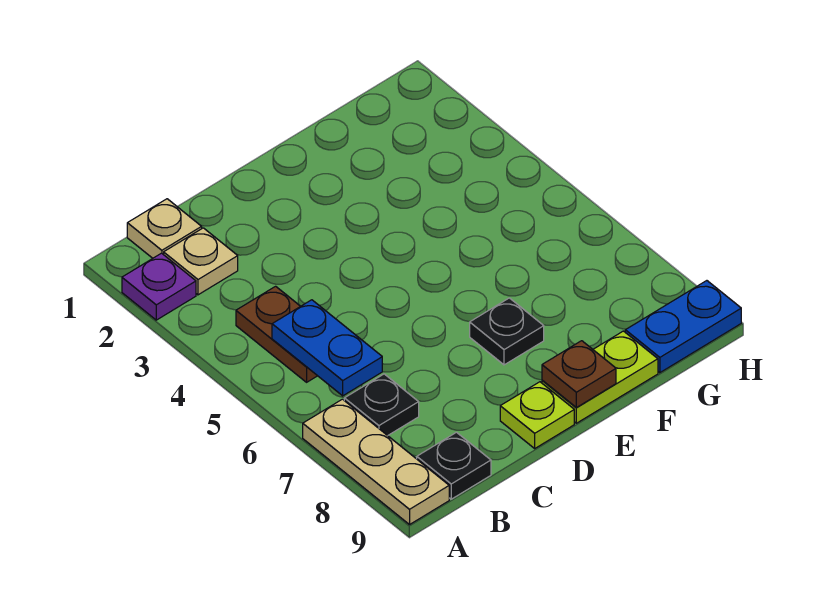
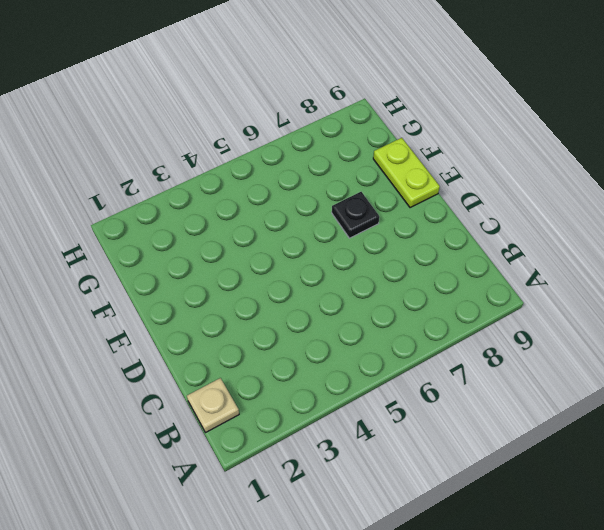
none -> purple plate A2 level 1
none -> tan plate A7:A9 level 1
none -> tan plate B2 level 1

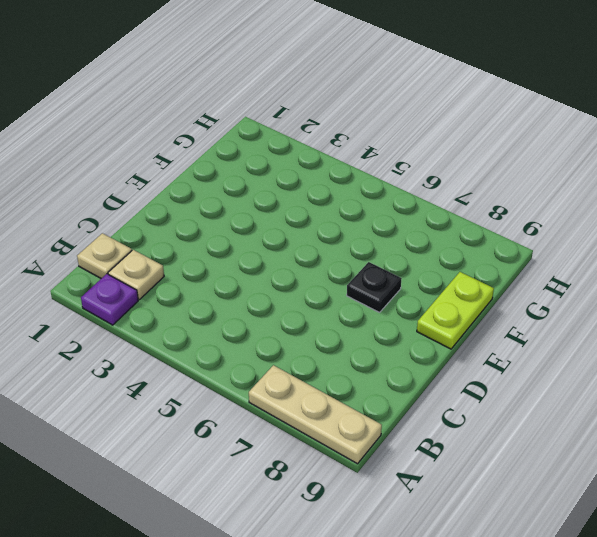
none -> brown plate B4:B5 level 1
none -> black plate B7 level 1
none -> black plate B9 level 1

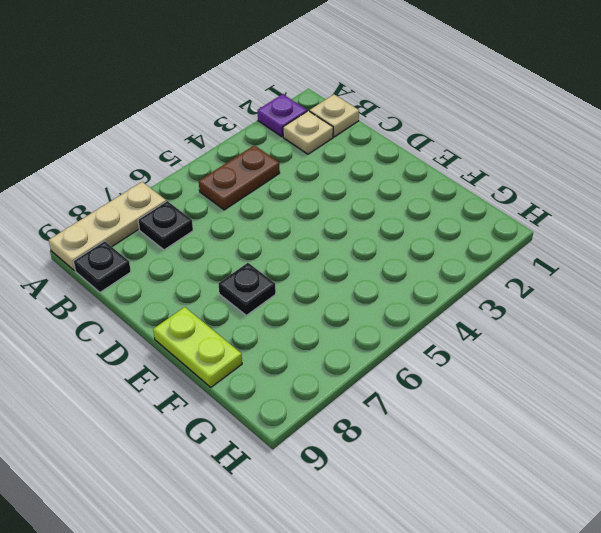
none -> lime plate D9 level 1
none -> blue plate G9:H9 level 1
none -> blue plate B5:B6 level 2

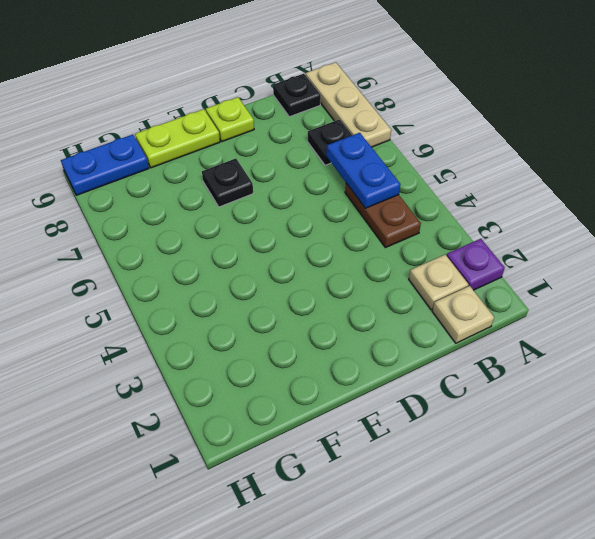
none -> brown plate E9 level 2

